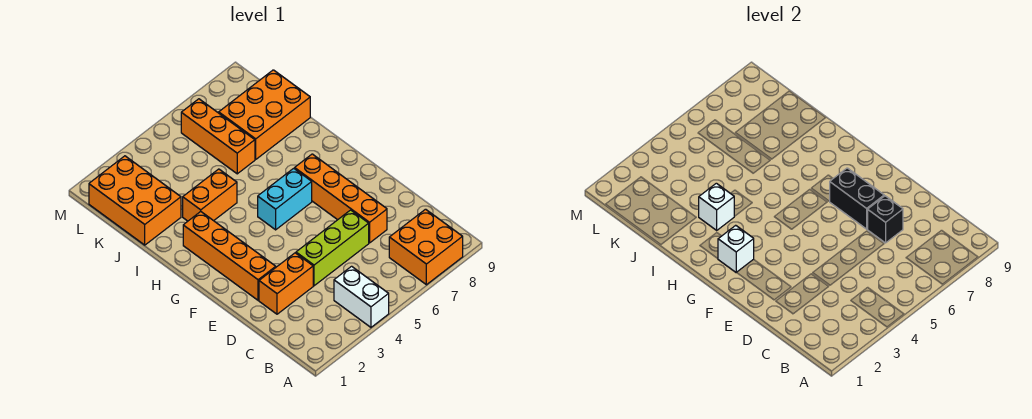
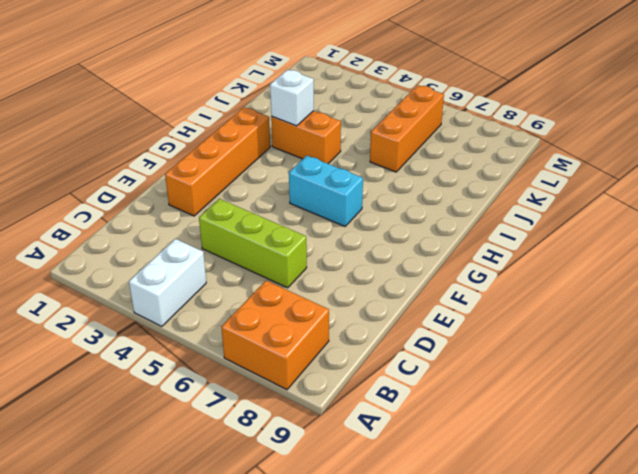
none -> orange brick D2:D3 level 1
none -> orange brick D7:G7 level 1
none -> orange brick J1:L2 level 1

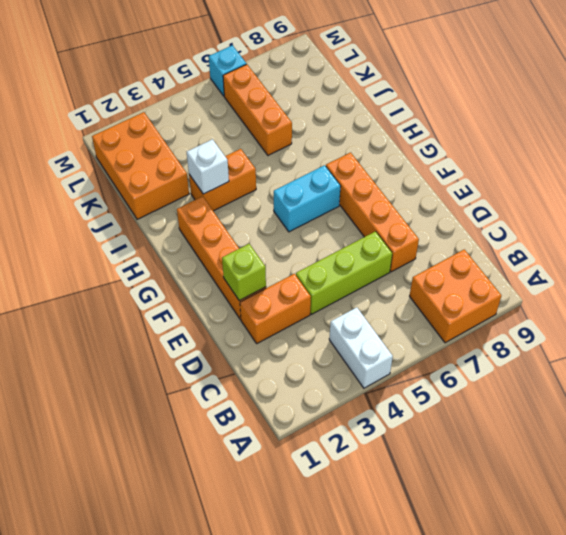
lime brick E2 level 2 -> none
cyan brick M6 level 1 -> none
none -> orange brick J7:K9 level 1
none -> black brick D7 level 2
none -> black brick E7:F7 level 2

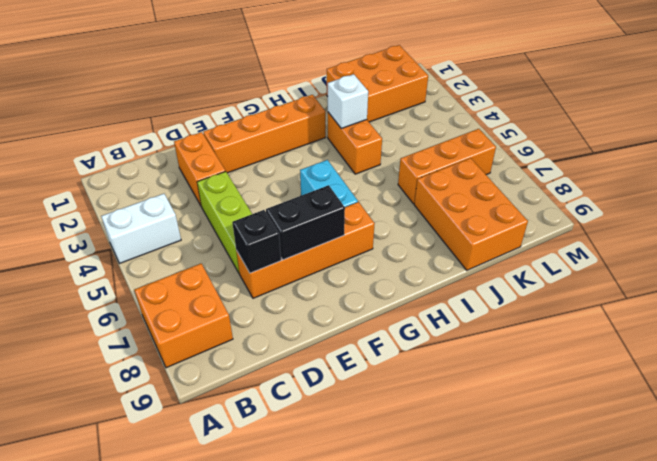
none -> white brick G2 level 2

